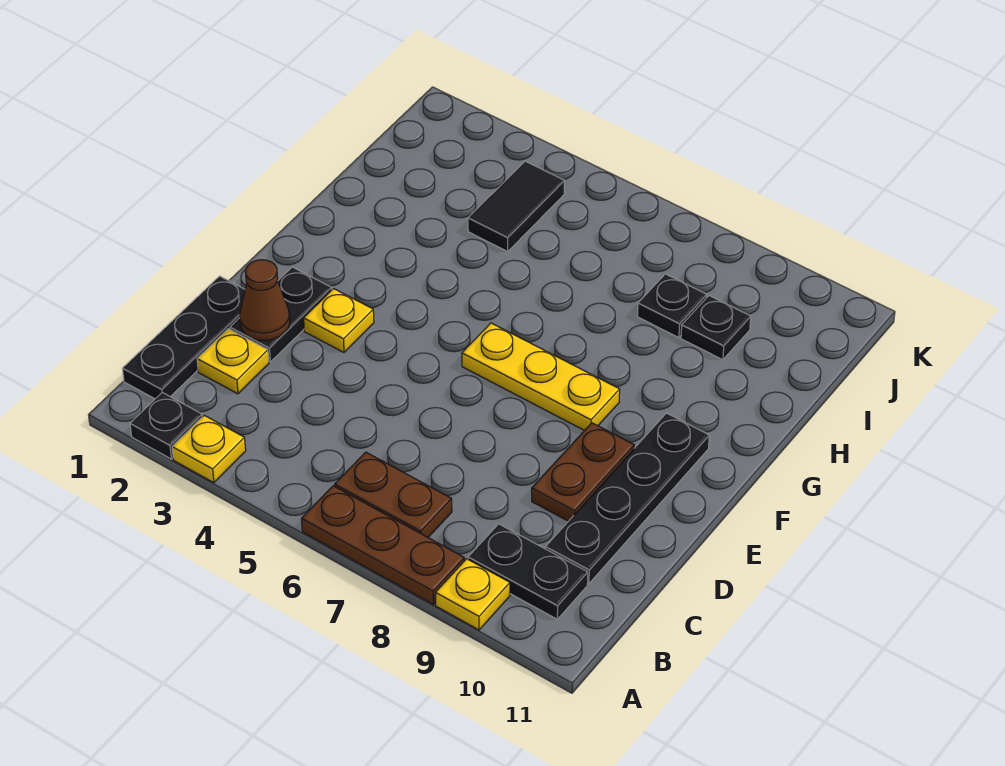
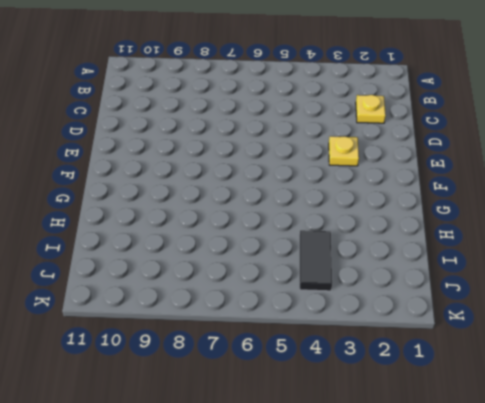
none -> black plate A2 level 1
none -> yellow plate A3 level 1
none -> brown plate A6:A8 level 1

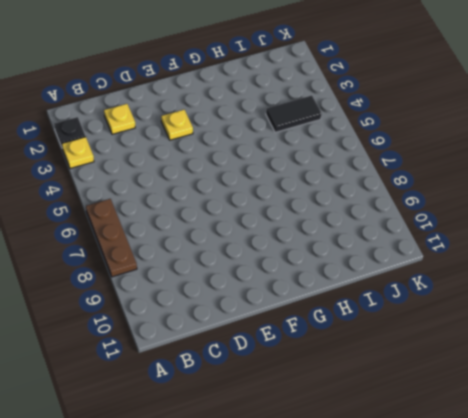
none -> yellow plate A9 level 1
none -> black plate B1:D1 level 1
none -> brown plate B6:B7 level 1

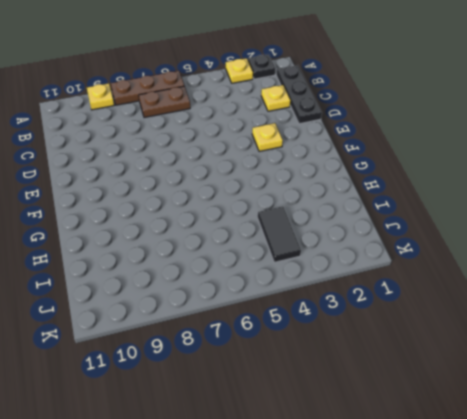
none -> black plate B9:B10 level 1
none -> black plate C10:F10 level 1
none -> black plate D2:E2 level 1

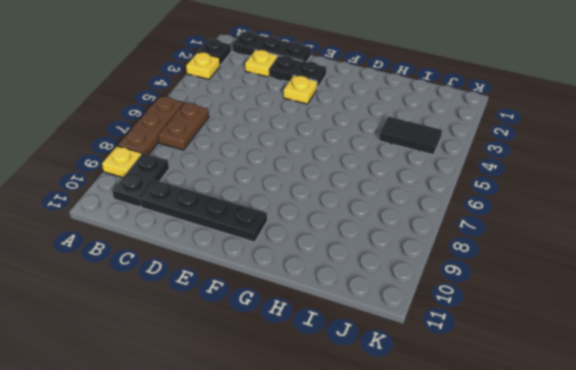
none -> brown plate D9:E9 level 1
none -> yellow plate F6:F8 level 1
none -> black plate I8 level 1

